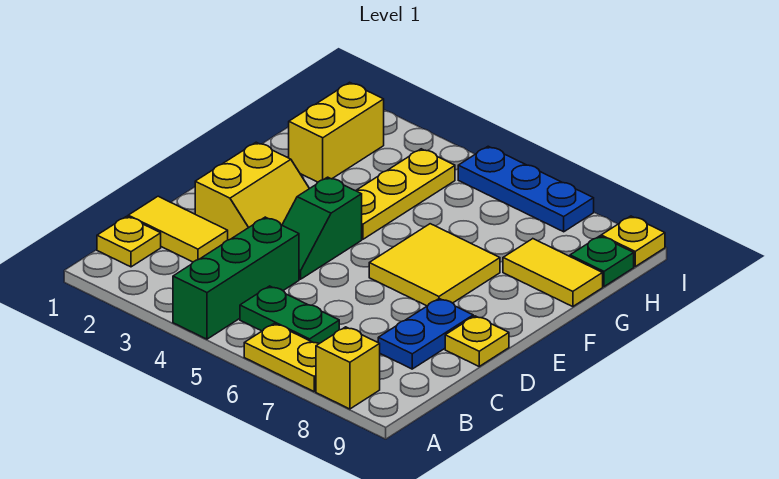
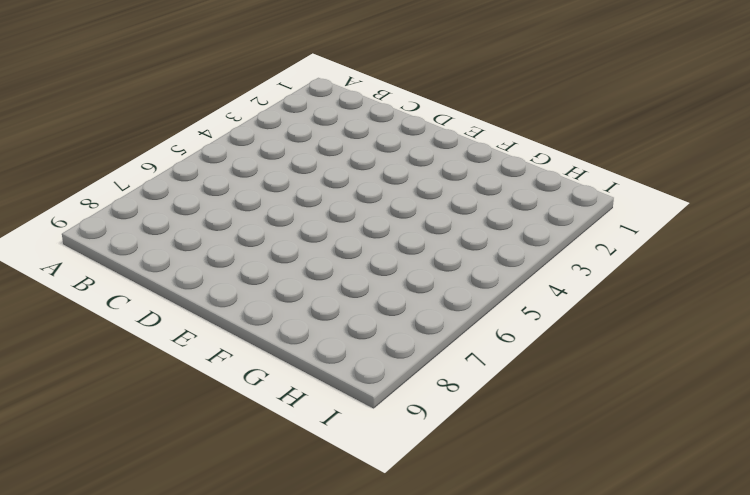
none -> green brick A4:C4 level 1
none -> yellow plate A6:A7 level 1
none -> yellow brick A8 level 1

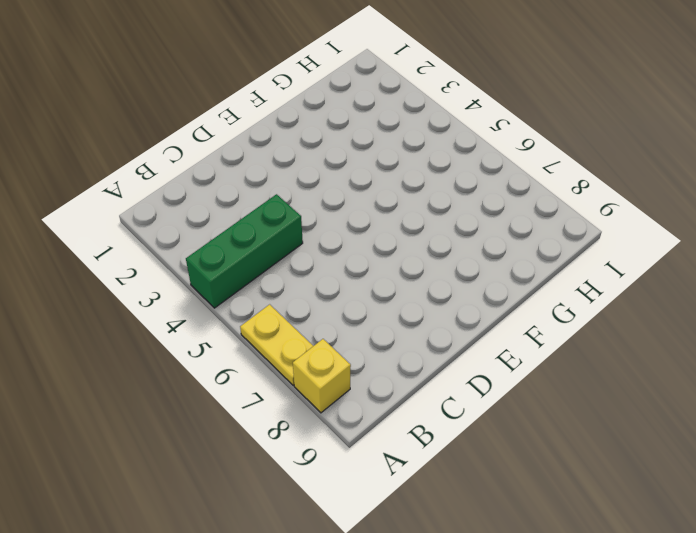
none -> yellow plate B1 level 1
none -> green plate B5:B6 level 1
none -> yellow tile C1:C2 level 1

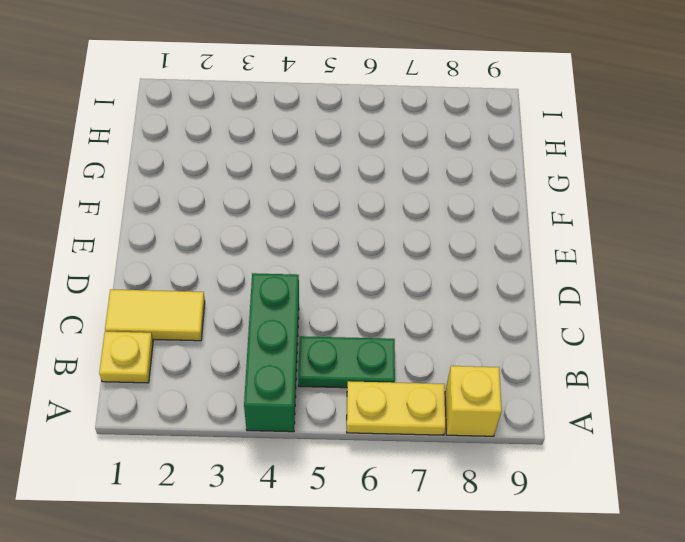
none -> blue plate C8:D8 level 1
none -> yellow slope D2:E3 level 1 top 2
none -> green slope D4:E4 level 1 top E

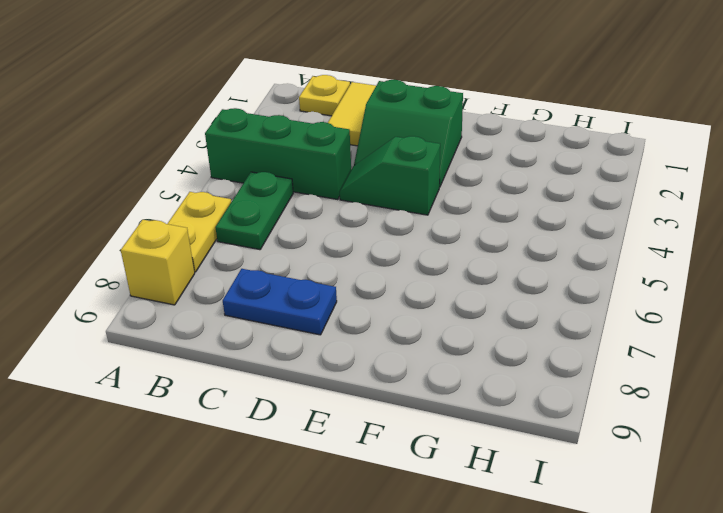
green slope D2:E3 level 1 top 2 -> yellow slope D2:E3 level 1 top 2
none -> yellow plate D9 level 1
none -> yellow tile E6:F7 level 1
none -> yellow plate F4:H4 level 1

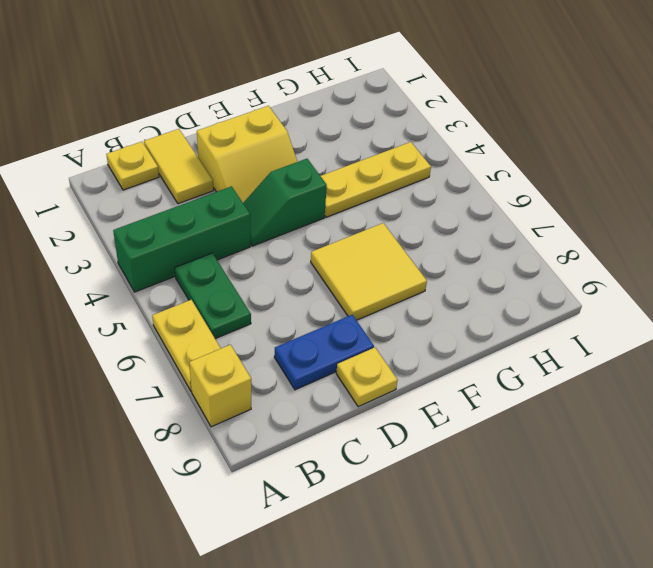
none -> yellow brick G2:H2 level 1
none -> yellow tile G8:G9 level 1
none -> green plate H9 level 1

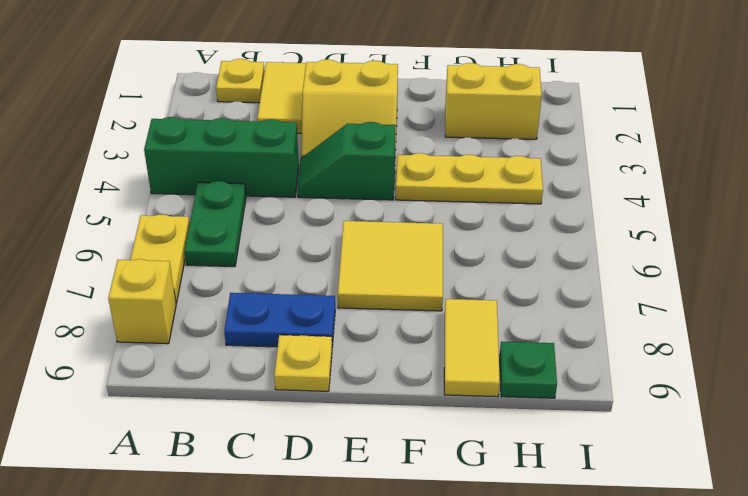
none -> blue plate I5:I7 level 1
none -> yellow plate I9 level 1

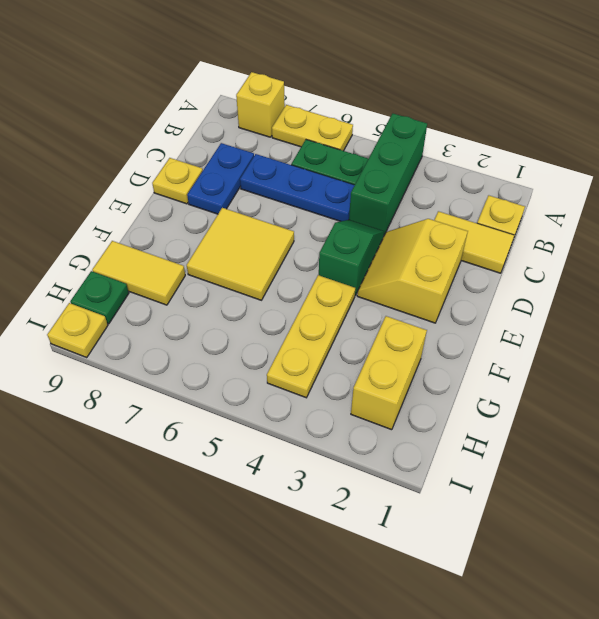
blue plate C5:C7 level 1 -> blue plate I5:I7 level 1

